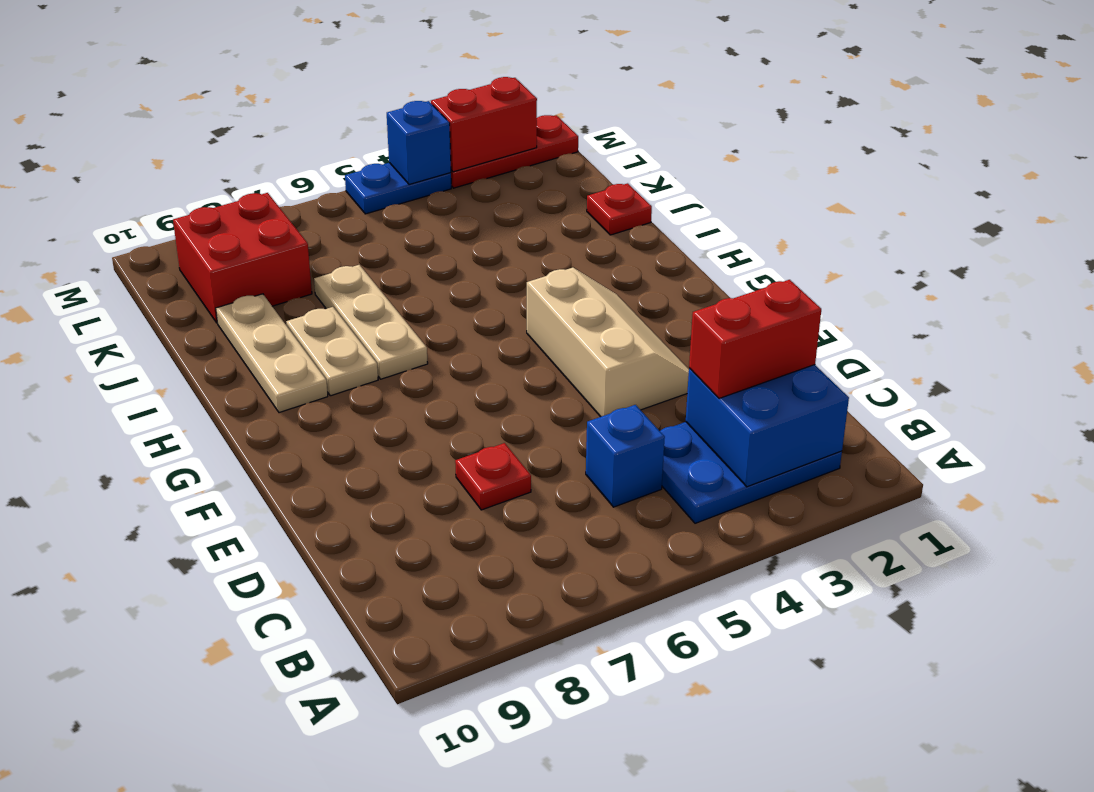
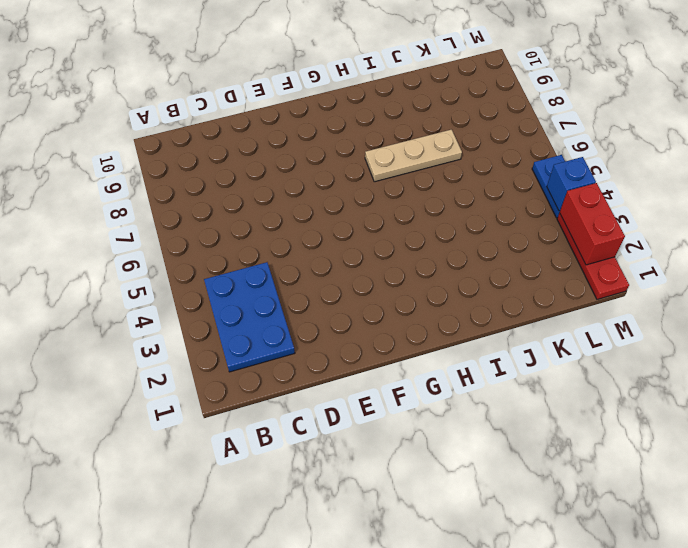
none -> blue brick C5 level 1
none -> red plate D7 level 1
none -> tan slope E3:G4 level 1 top 4

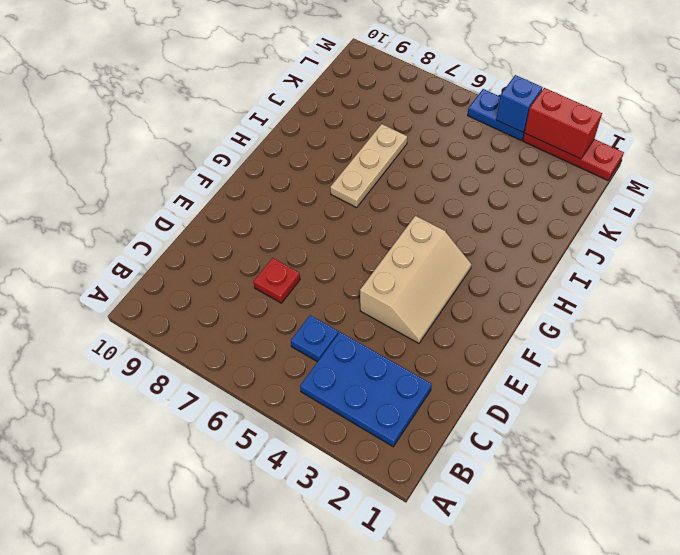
blue plate C5 level 1 -> blue brick C5 level 1
none -> tan plate H8:I8 level 1
none -> tan plate H9:J9 level 1
none -> red plate J1 level 1

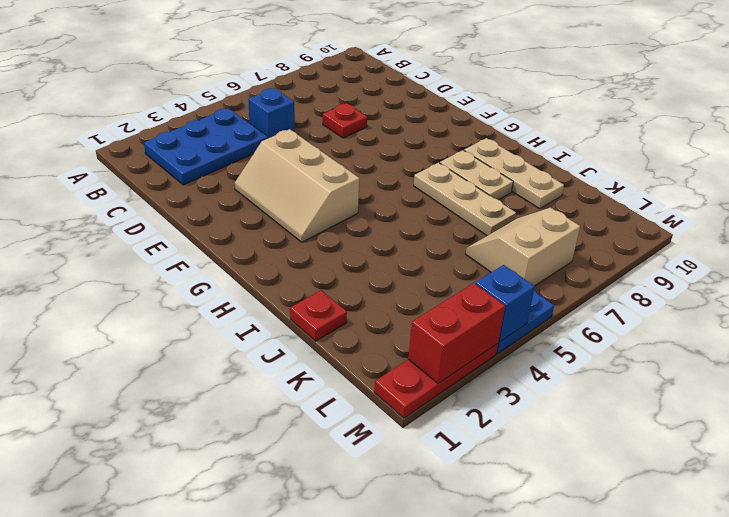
tan slope K6:L7 level 1 top L -> none
none -> red brick K8:L9 level 1
none -> blue brick B2:C3 level 2
none -> red brick C2:C3 level 3

